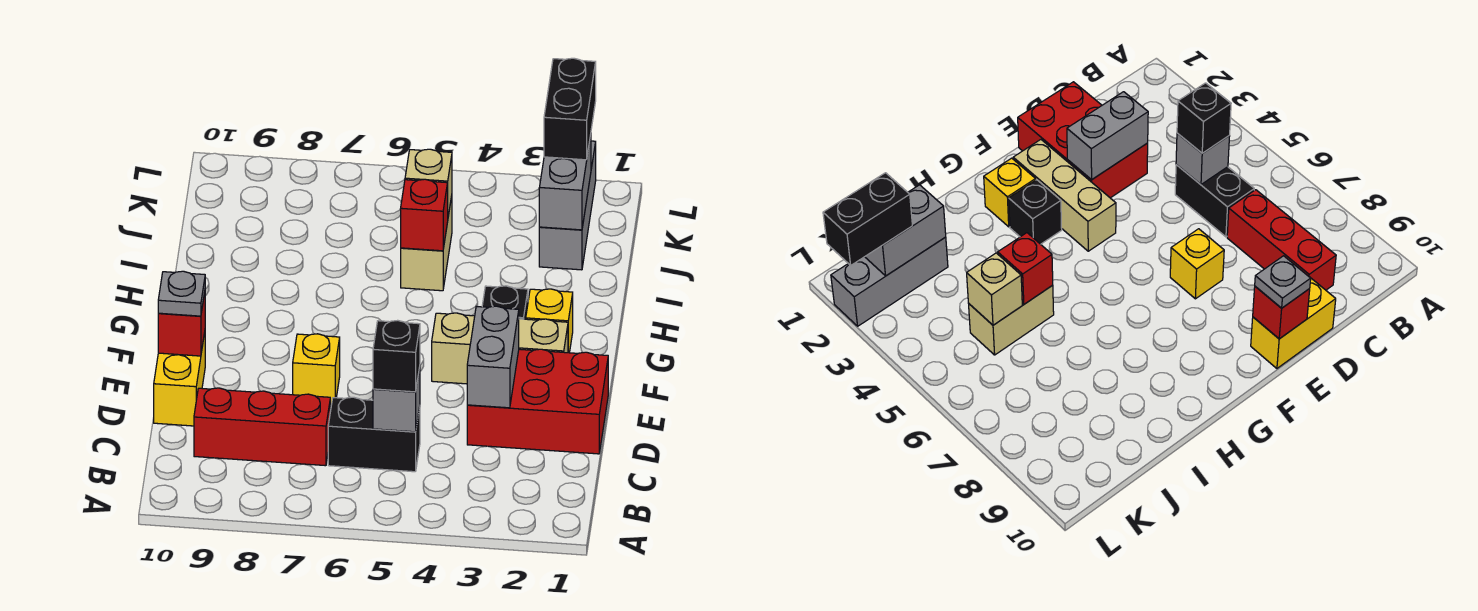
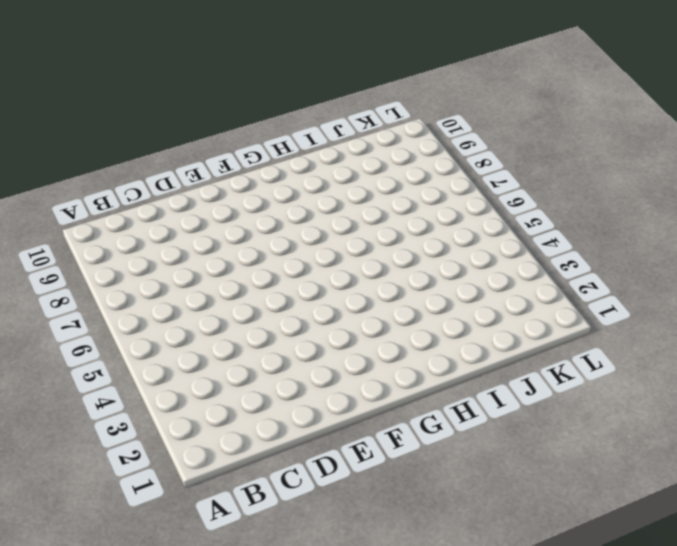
none -> black brick C5:C6 level 1
none -> red brick C7:C9 level 1
none -> red brick D1:E3 level 1

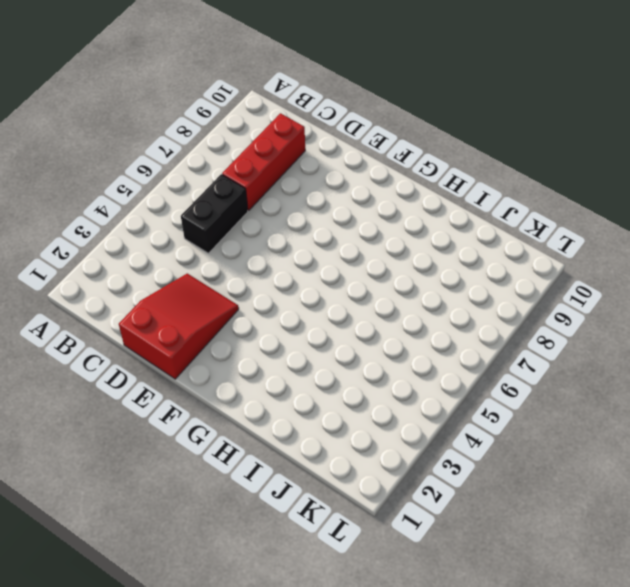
red slope D1:E3 level 1 top 1 -> red brick D1:E3 level 1
none -> yellow brick D10:E10 level 1
none -> yellow brick E7 level 1
none -> tan brick F2:F4 level 1

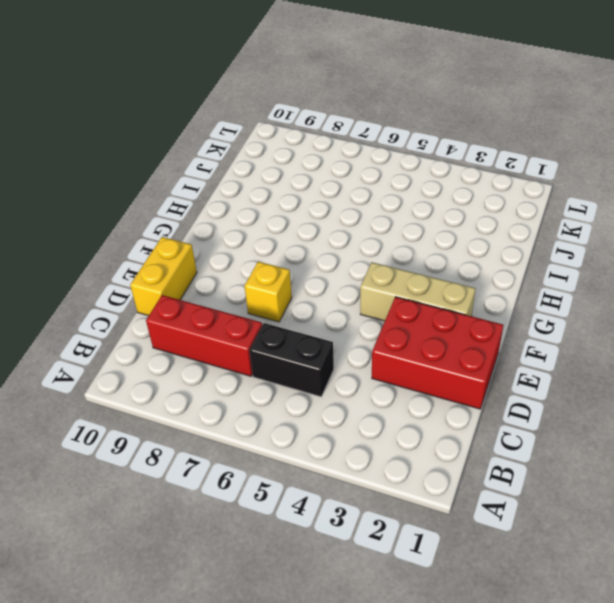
none -> yellow brick G2 level 1
none -> black brick G3 level 1
none -> tan brick I5:J5 level 1

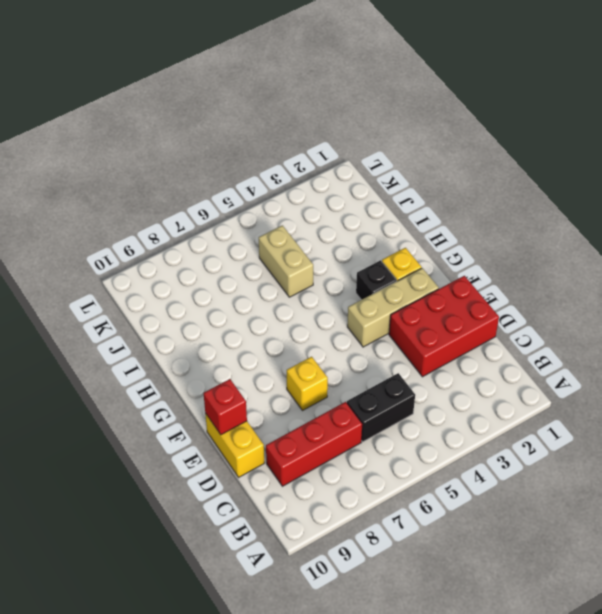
none -> grey brick J2:L2 level 1
none -> grey brick C5 level 2
none -> grey brick D3:E3 level 2

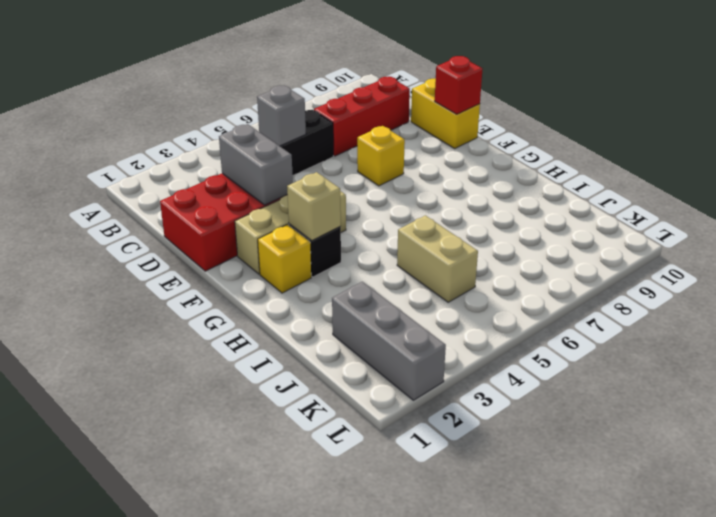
tan brick G3 level 2 -> tan brick J5 level 2
none -> red brick I5 level 2
none -> grey brick J2:K2 level 2
none -> black brick C5 level 3

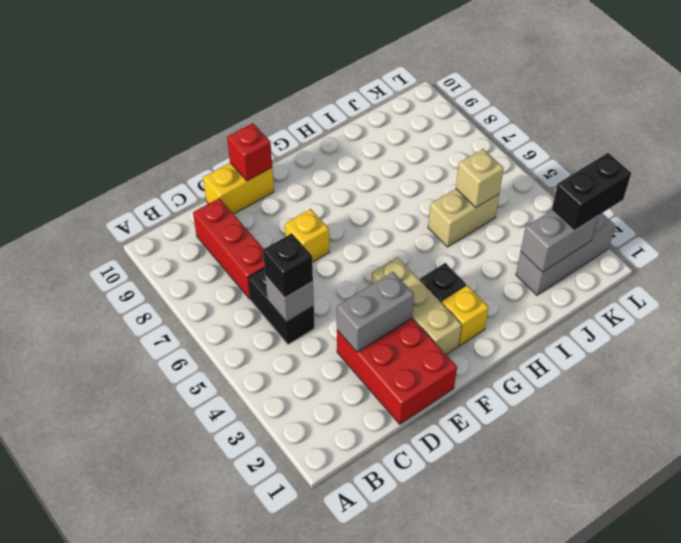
none -> red brick I5 level 2
none -> grey plate E10 level 3

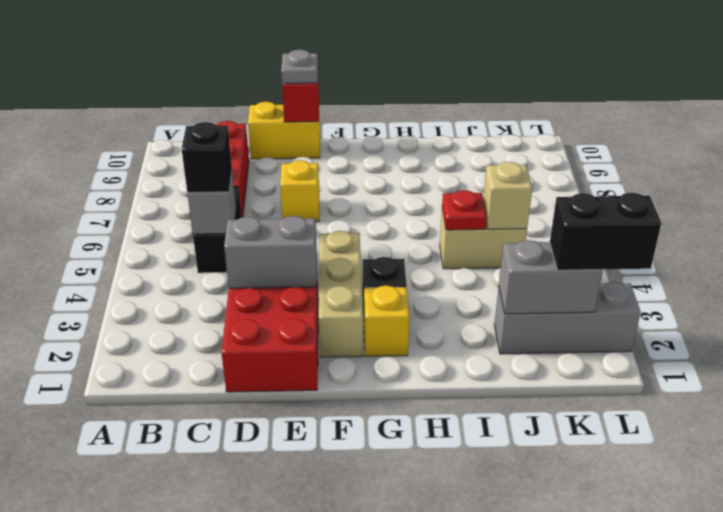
red plate I5 level 2 -> red brick I5 level 2

